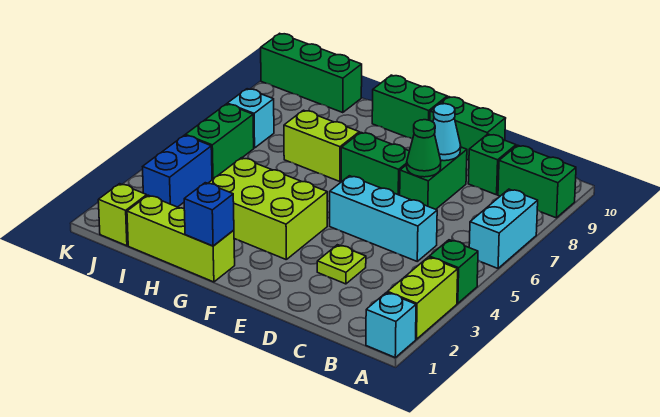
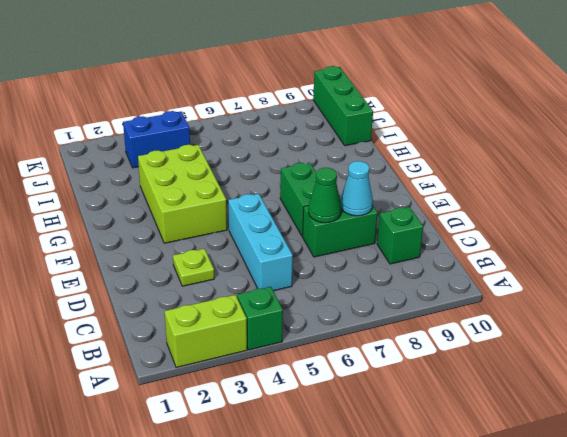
none -> cyan brick A1 level 1
none -> cyan brick A6:A7 level 1
none -> green brick A9:B9 level 1

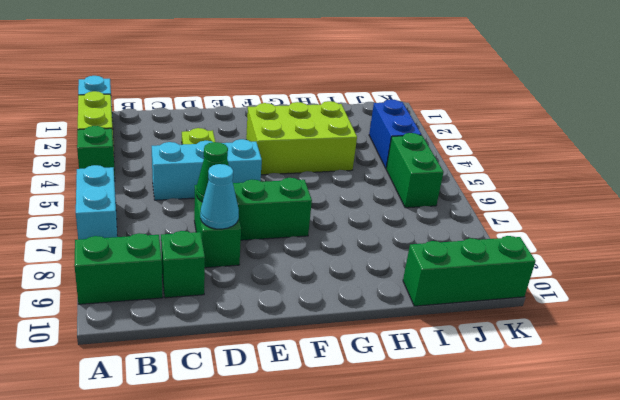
none -> green brick D10:E10 level 1
none -> green brick F10:G10 level 1
none -> lime brick G1:I1 level 1

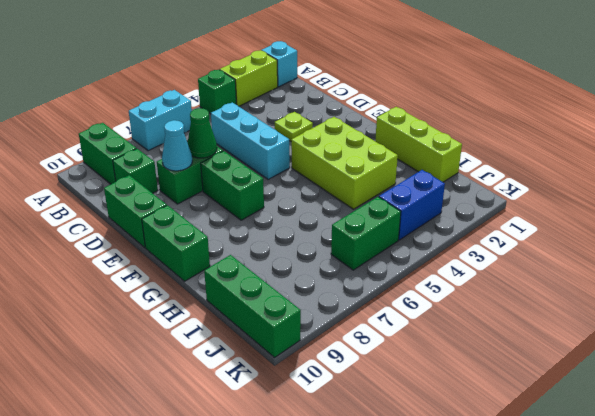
none -> lime brick G7:H7 level 1
none -> lime brick J1 level 1
none -> cyan brick J7 level 1

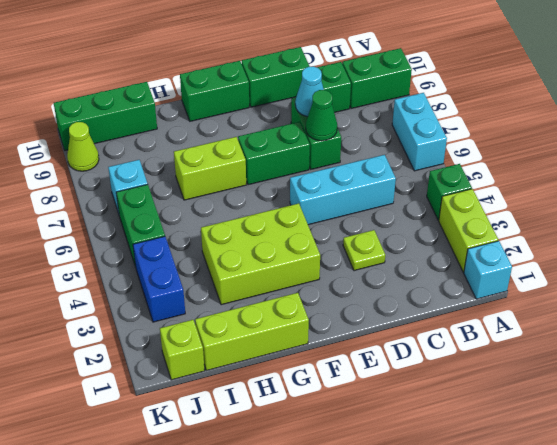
lime cone K9 level 1 -> none
none -> blue brick G1 level 2

